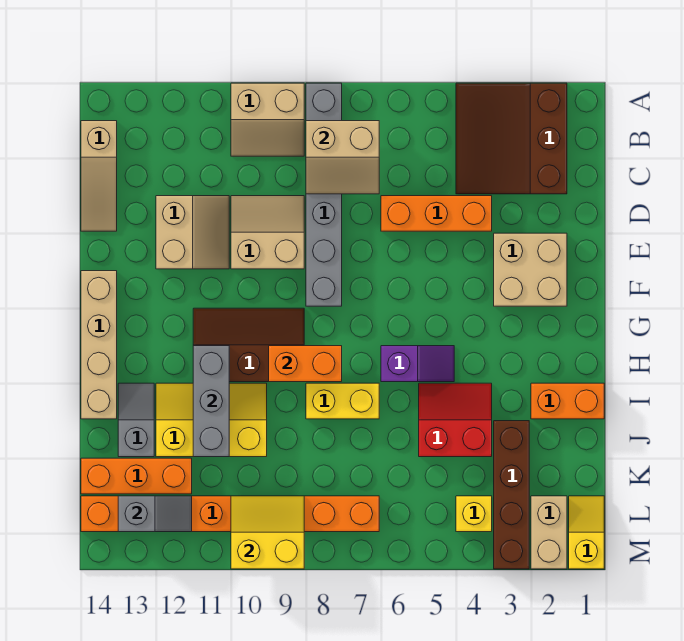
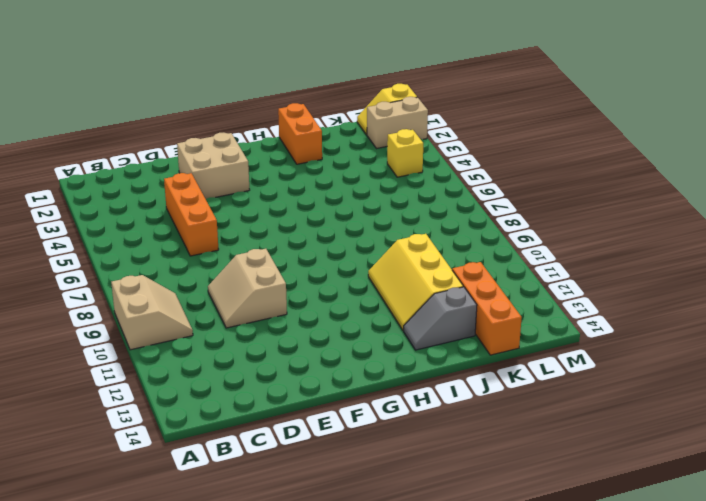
none -> brown slope A2:C4 level 1 top 2
none -> grey brick A8:F8 level 1
none -> tan slope B14:D14 level 1 top B

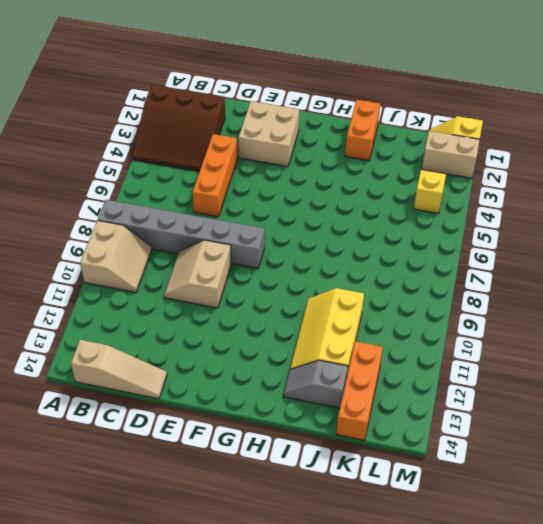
none -> tan slope D11:E12 level 1 top 12
none -> tan brick F14:I14 level 1
none -> brown slope G9:H11 level 1 top H

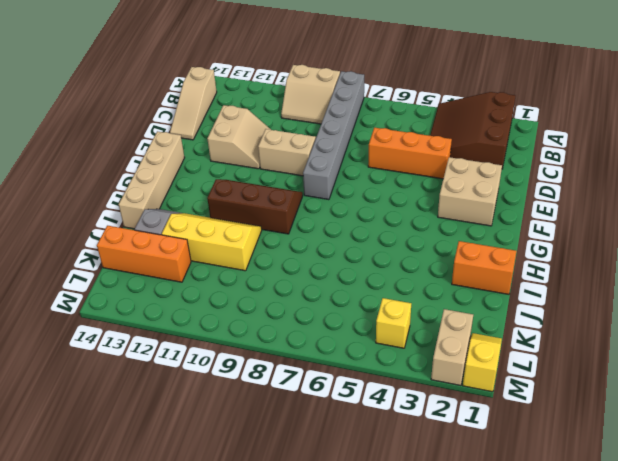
none -> purple slope H5:H6 level 1 top 6
none -> red slope I4:J5 level 1 top J
none -> yellow brick I7:I8 level 1

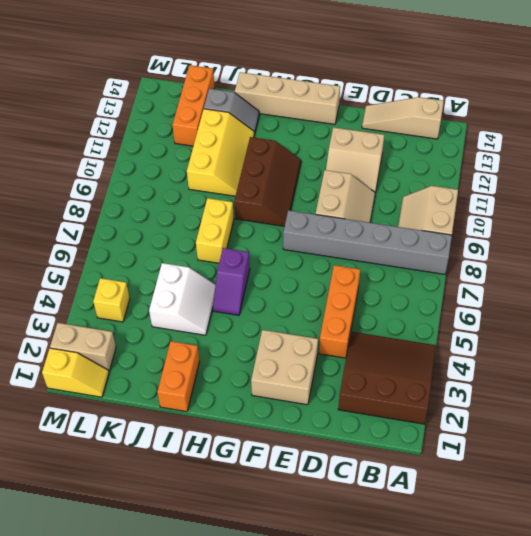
white slope I4:J5 level 1 top J -> red slope I4:J5 level 1 top J
none -> brown brick J3:M3 level 1
none -> orange brick L7:L14 level 1
none -> tan slope B7:C8 level 2 top B

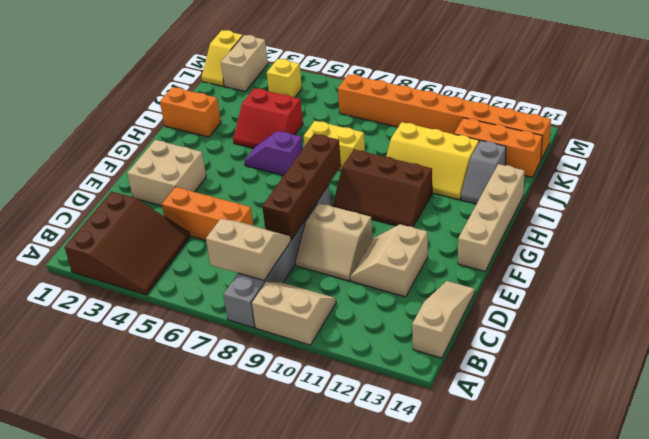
brown brick D8:G8 level 2 -> brown brick J3:M3 level 1
none -> orange brick H8:H9 level 2
none -> grey brick H11:J11 level 2
none -> yellow slope L9:M10 level 2 top M

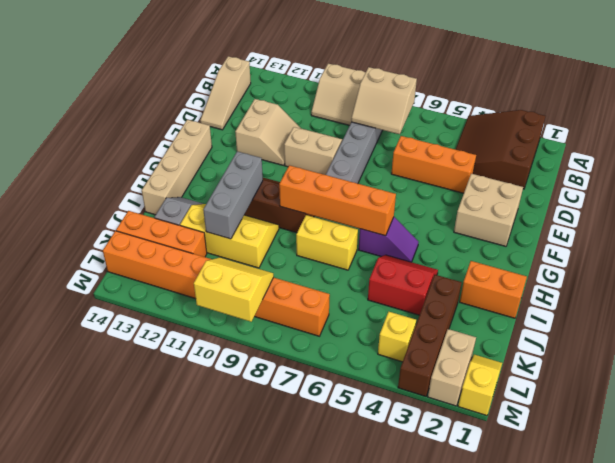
orange brick H6:H9 level 2 -> orange brick H8:H9 level 2
none -> grey slope L12:L13 level 2 top 13

